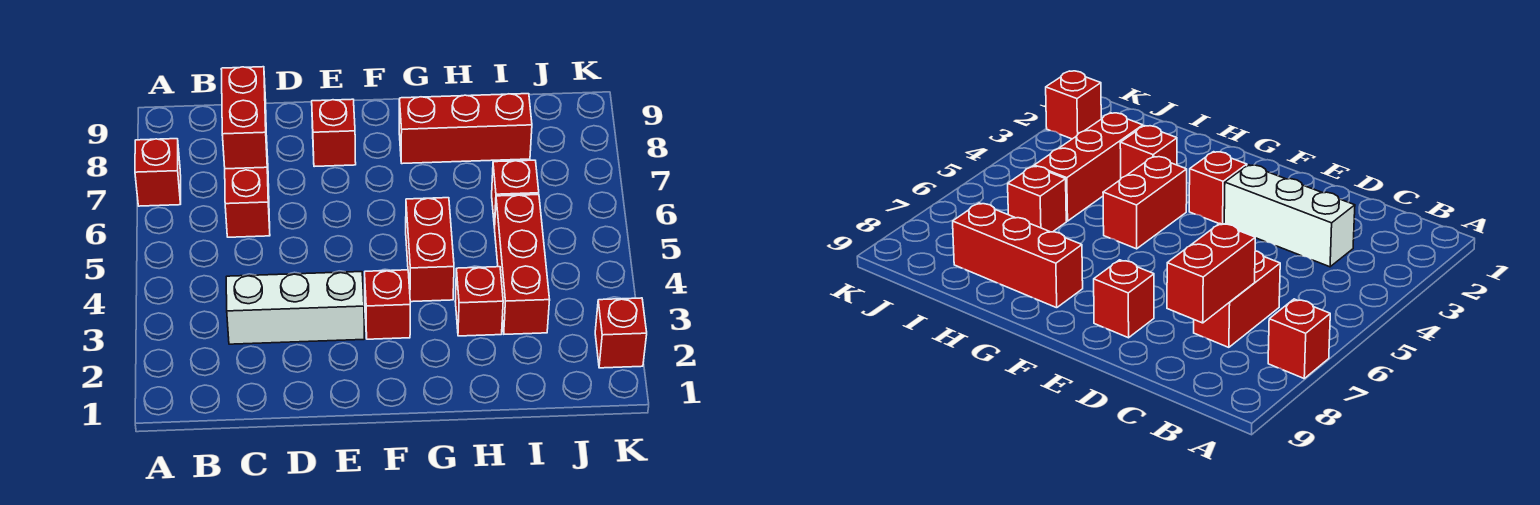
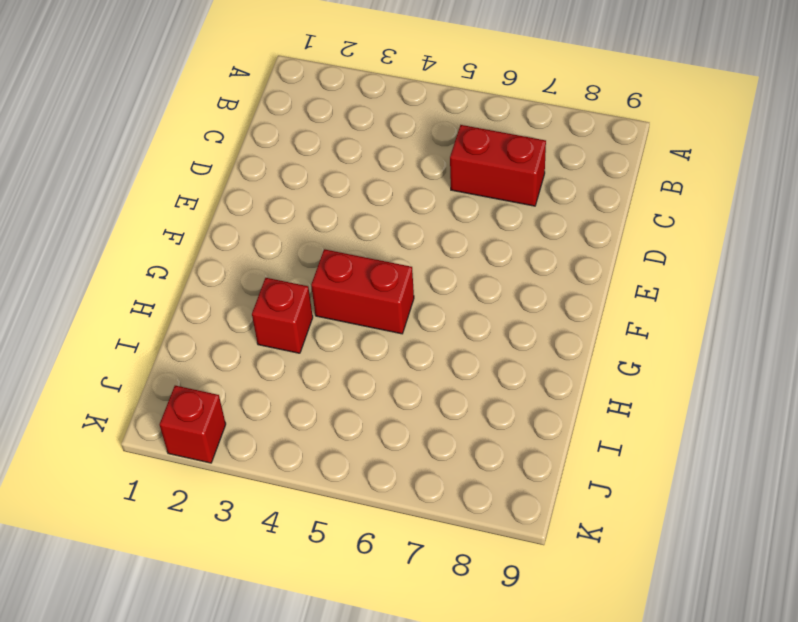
none -> red brick A7 level 1
none -> white brick C3:E3 level 1
none -> red brick E8 level 1

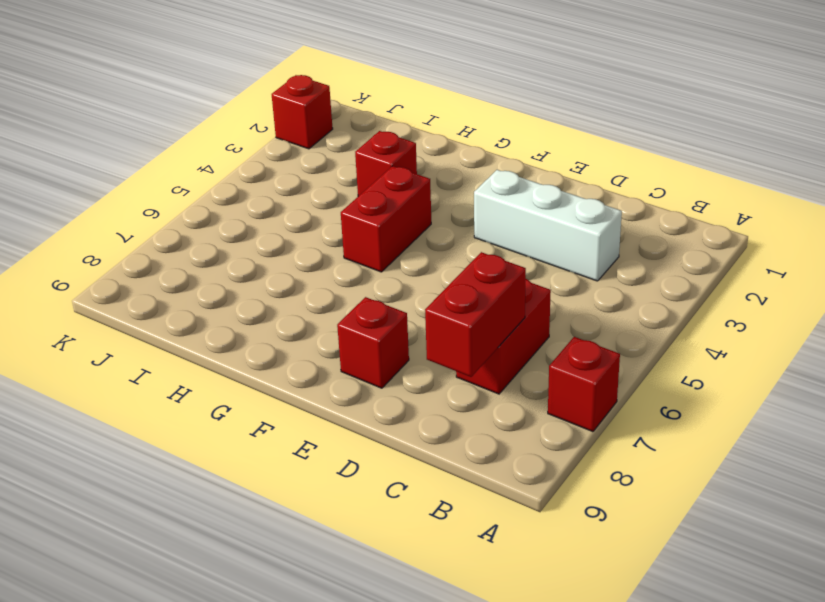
none -> red brick F3 level 1
none -> red brick G8:I8 level 1
none -> red brick I3:I5 level 1

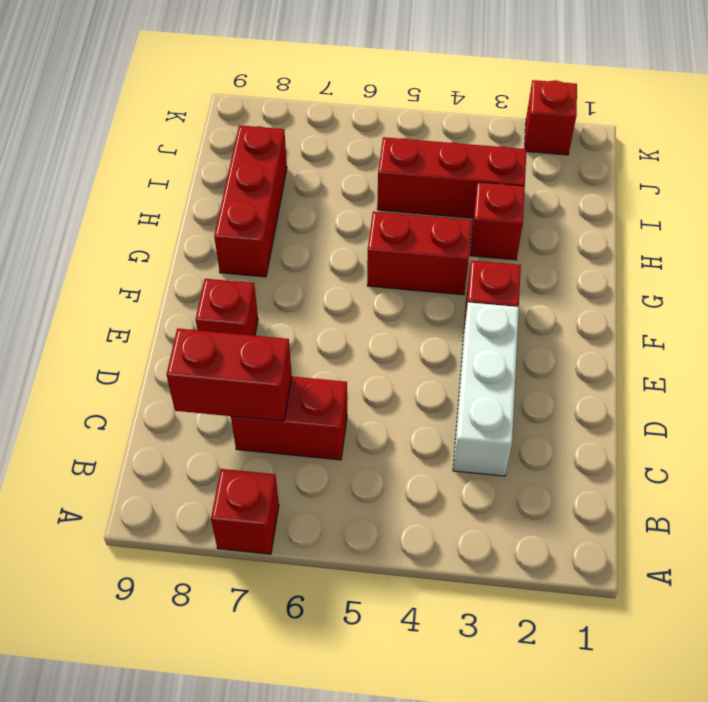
none -> red brick I6 level 1

